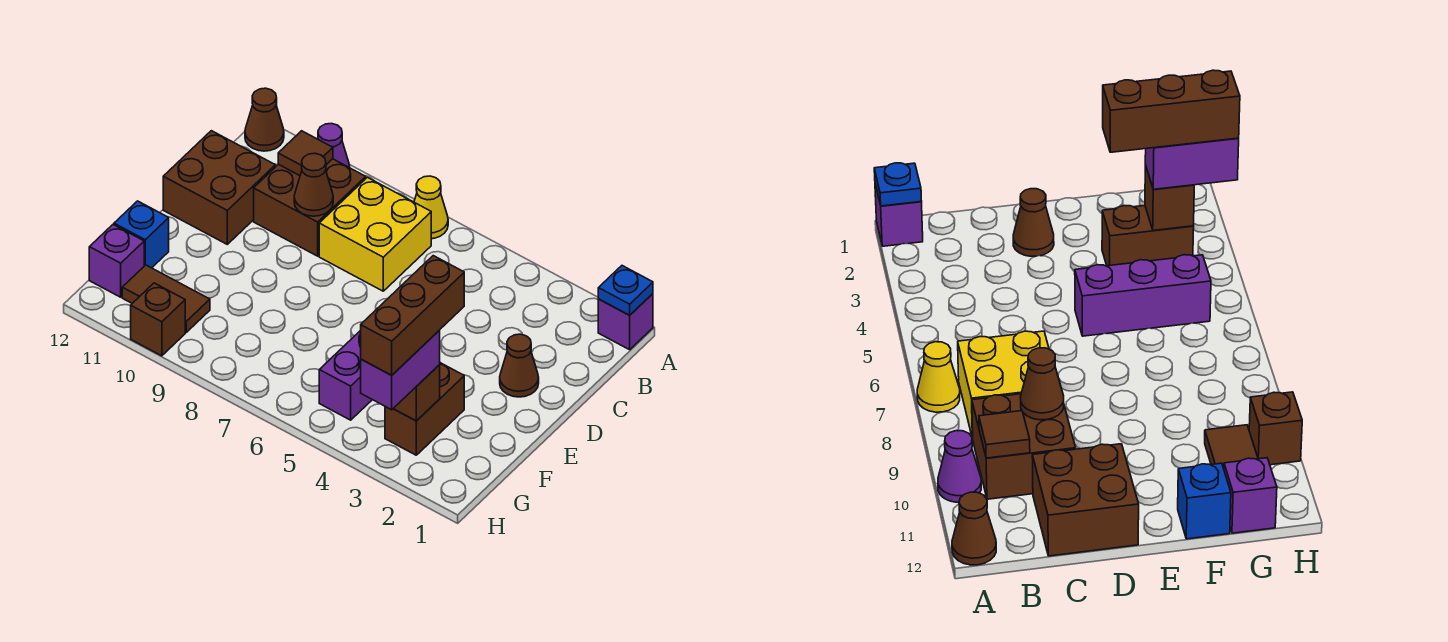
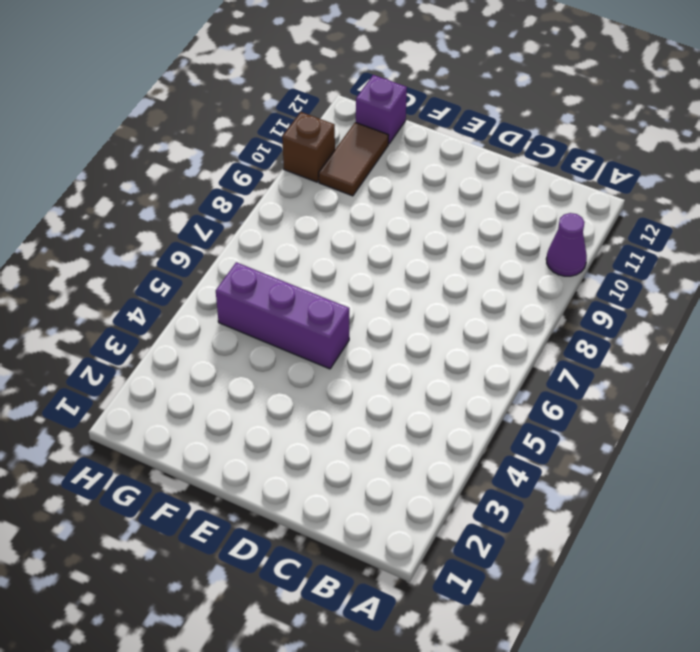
none -> purple brick A1 level 1
none -> yellow cone A7 level 1
none -> brown cone A12 level 1

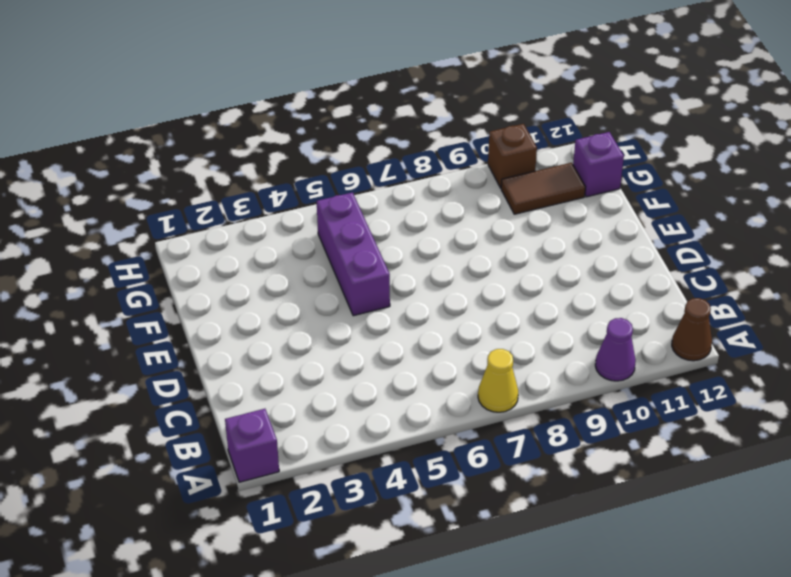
none -> yellow brick B7:C8 level 1
none -> brown brick B9:C10 level 1
none -> brown brick C11:D12 level 1

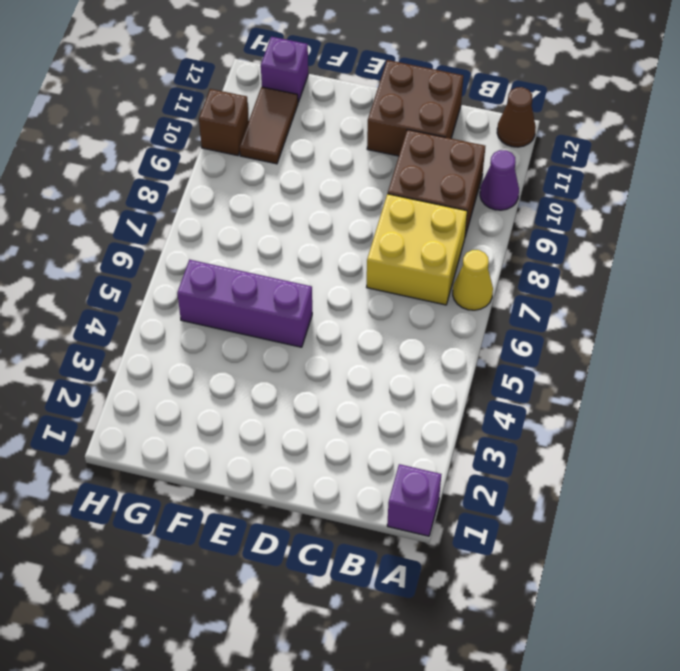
none -> brown cone D2 level 1
none -> brown brick F3:G3 level 1
none -> blue brick F12 level 1

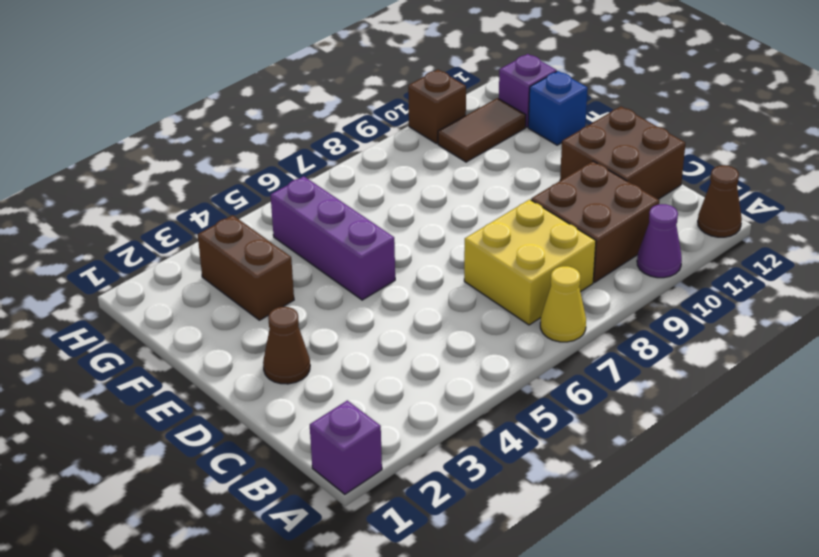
none -> blue plate A1 level 2
none -> brown tile B10 level 2
none -> brown cone C9 level 2

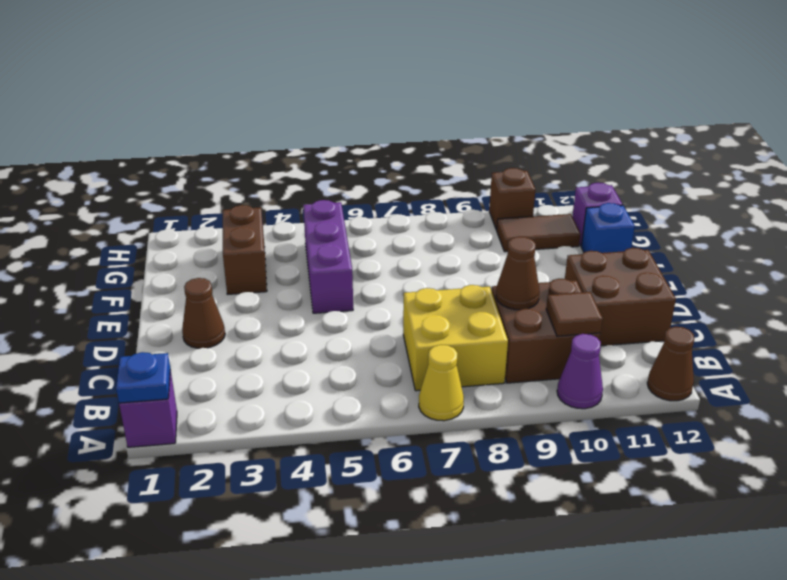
none -> brown brick G3 level 2
none -> purple brick G3:H3 level 3
none -> brown brick F3:H3 level 4

